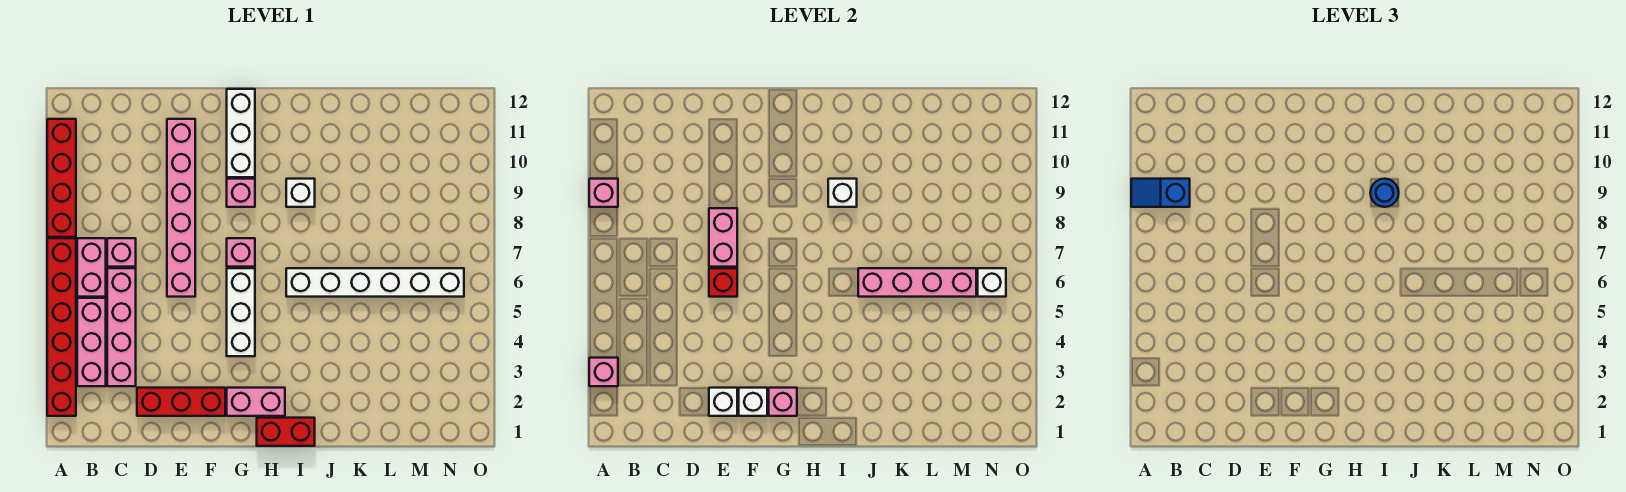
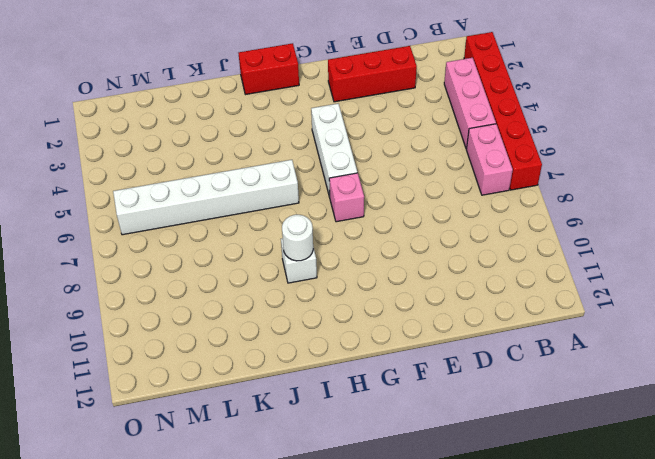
white round brick I9 level 2 -> white brick I9 level 2
none -> red brick A8:A11 level 1
none -> pink brick C3:C6 level 1
none -> pink brick C7 level 1

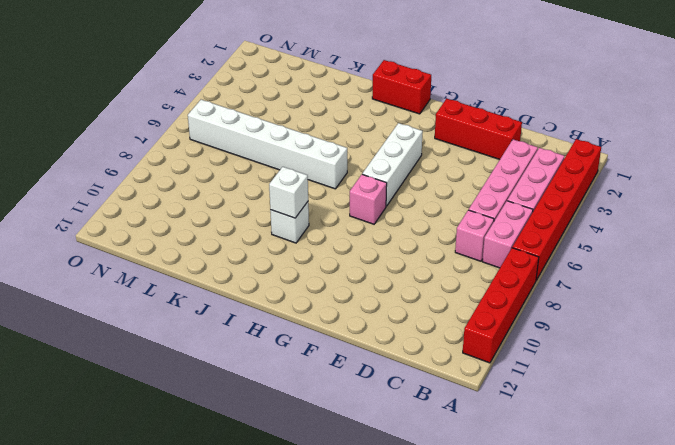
none -> pink brick E6:E11 level 1
none -> pink brick G2:H2 level 1
none -> pink brick G9 level 1

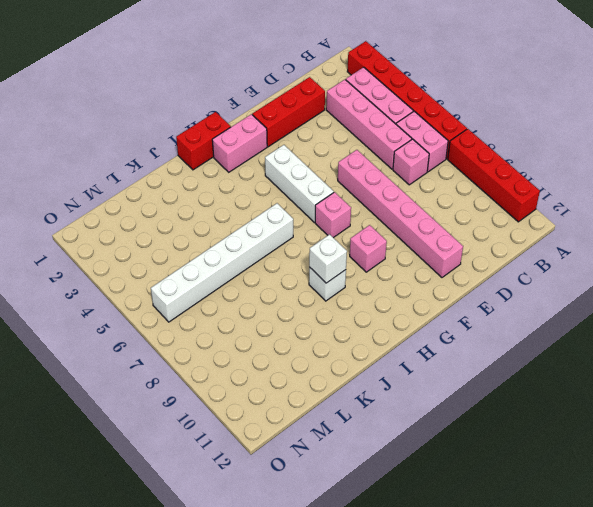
none -> white brick G10:G12 level 1
none -> pink brick A3 level 2
none -> pink brick A9 level 2

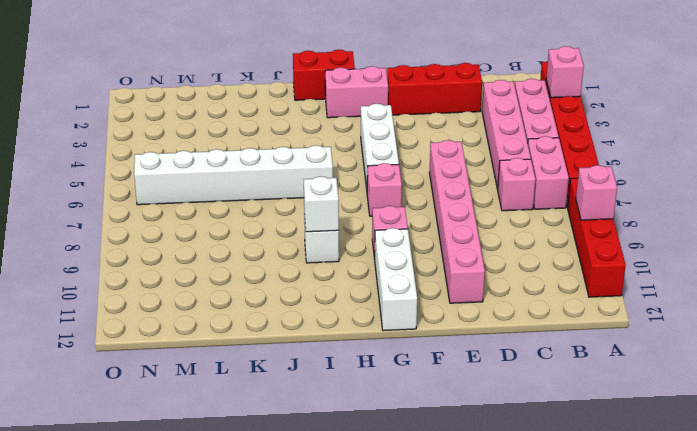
none -> white brick E2 level 2
none -> red brick E6 level 2
none -> pink brick E7:E8 level 2

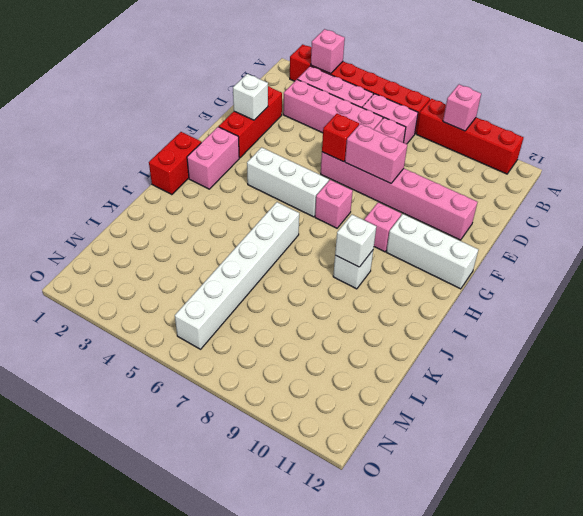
none -> white brick F2 level 2
none -> pink brick G2 level 2
none -> pink brick J6:M6 level 2

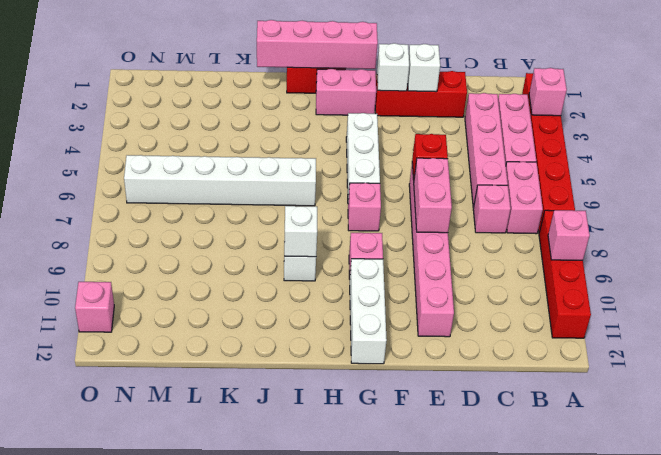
pink brick G1:J1 level 2 -> pink brick J6:M6 level 2
pink brick O11 level 1 -> pink brick G2 level 2
none -> white brick N6 level 2
none -> blue slope A9:B9 level 3 top B
none -> blue round brick I9 level 3

